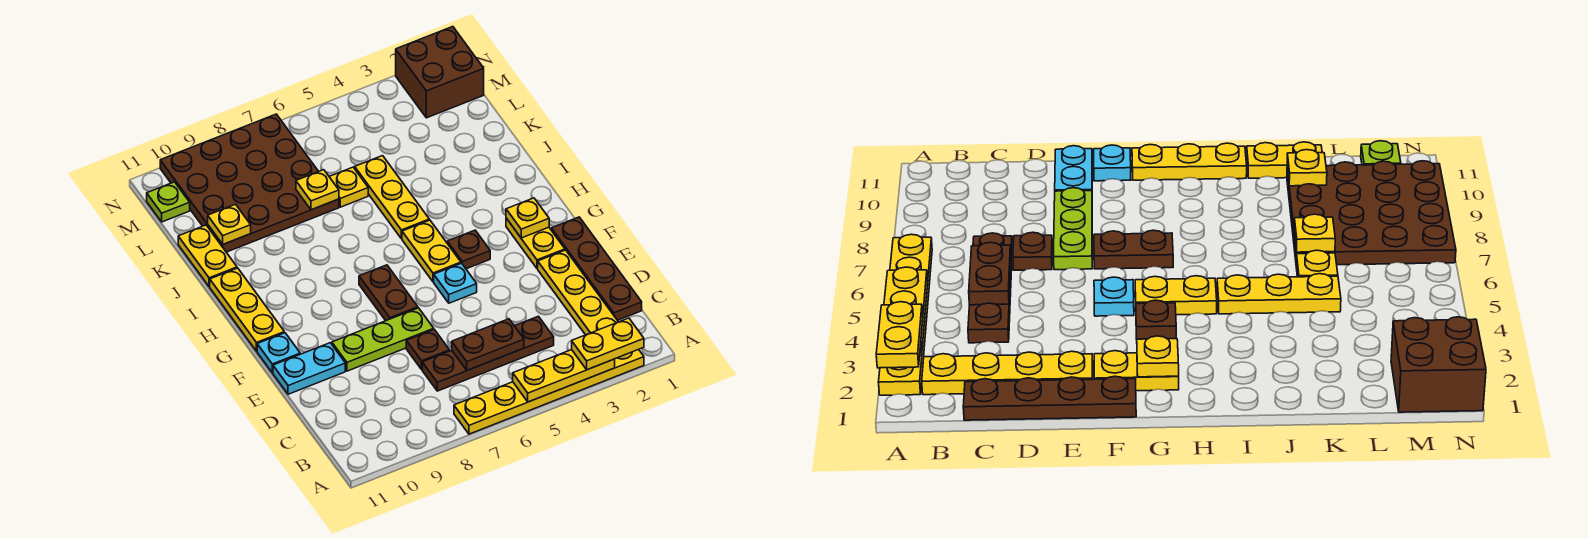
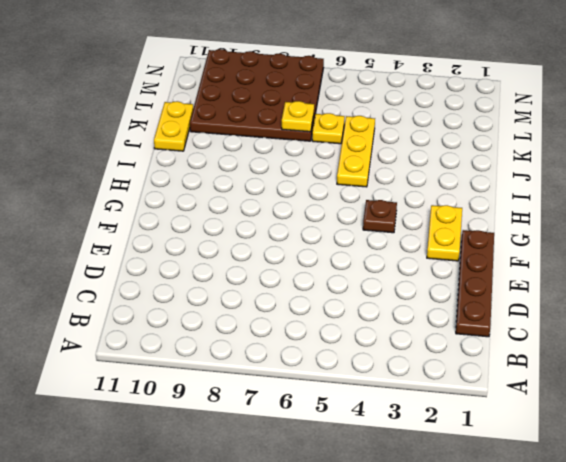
none -> yellow plate A2:A7 level 1
none -> yellow plate B2:E2 level 1
none -> brown plate C4:C7 level 1

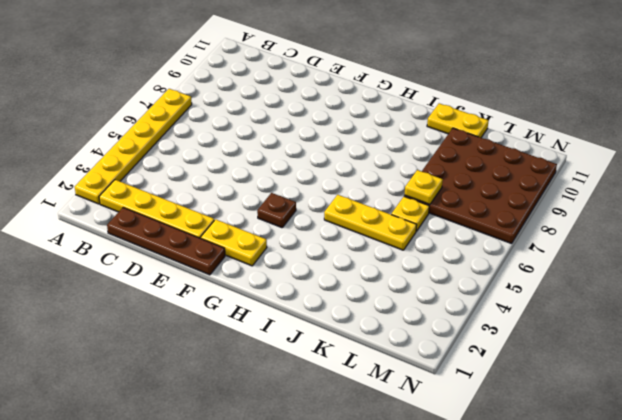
none -> brown plate C4:C7 level 1
none -> brown plate D7 level 1
none -> lime plate E7:E9 level 1

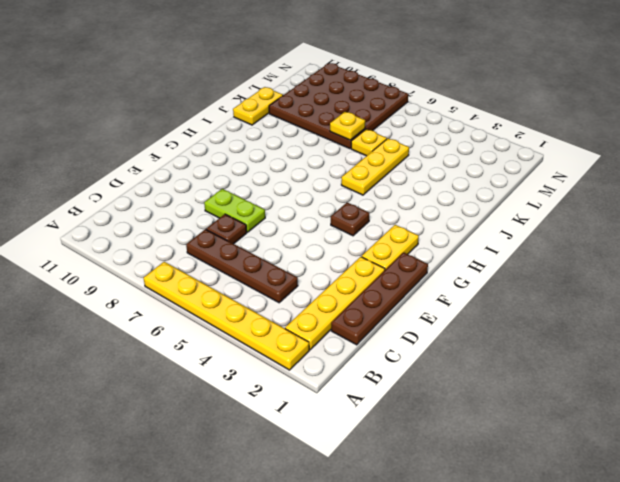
lime plate E7:E8 level 1 -> lime plate E7:E9 level 1
none -> cyan plate E10:E11 level 1
none -> cyan plate F5 level 1
none -> brown plate F7:G7 level 1

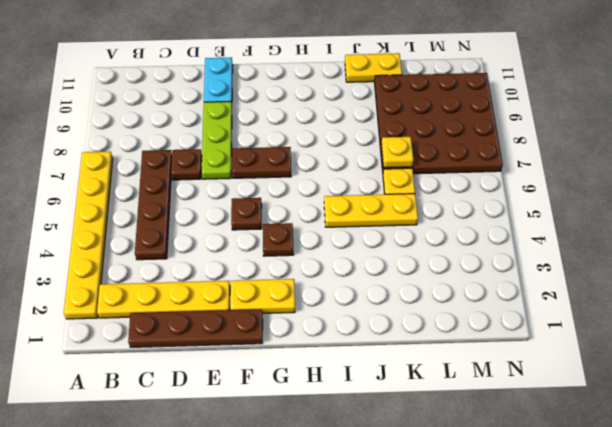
brown plate F5 level 1 -> cyan plate F5 level 1
none -> cyan plate F11 level 1
none -> yellow plate G5:H5 level 1
none -> yellow plate G11:I11 level 1

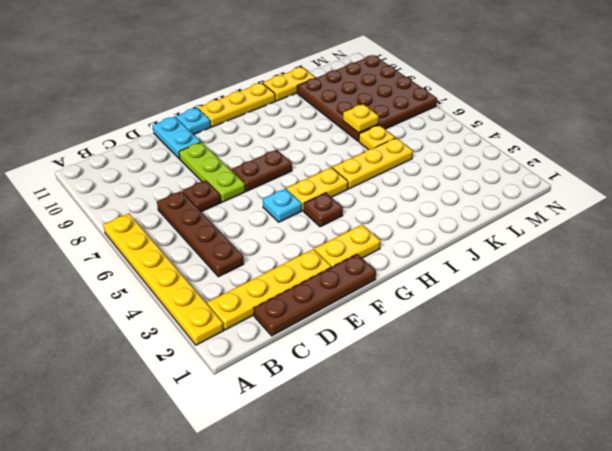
none -> brown brick M1:N2 level 1
none -> lime plate M11 level 1
none -> yellow plate A3:A5 level 2

